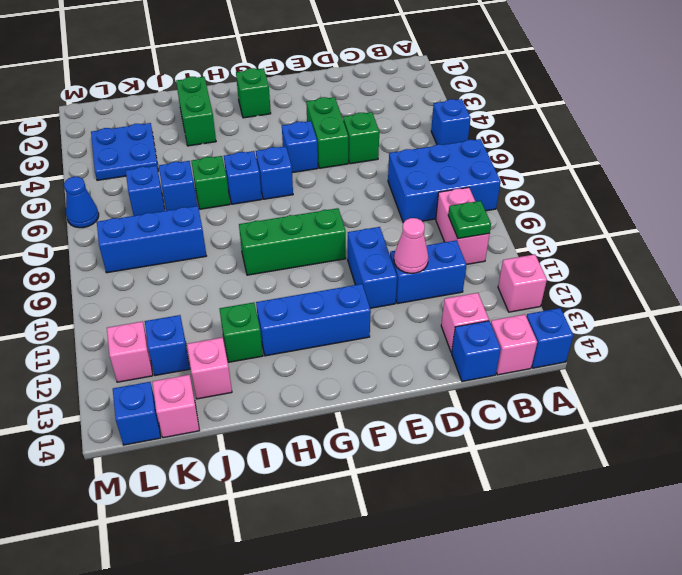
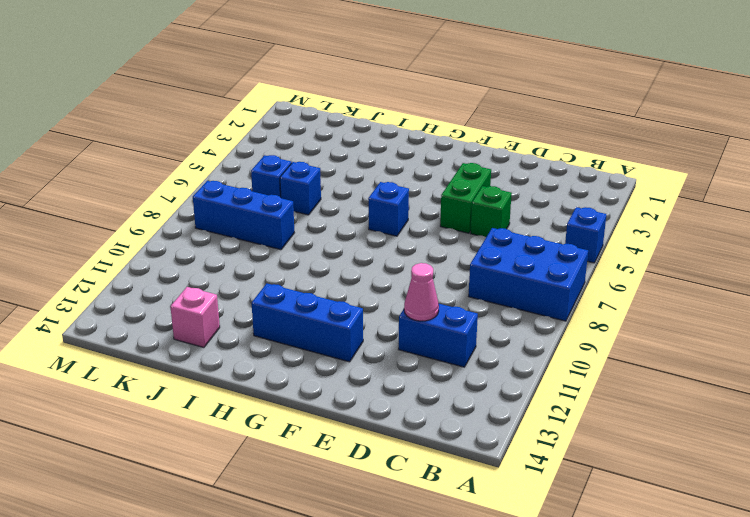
none -> pink brick A12 level 1
none -> blue brick A14 level 1
none -> pink brick B9:B10 level 1
none -> pink brick B14 level 1

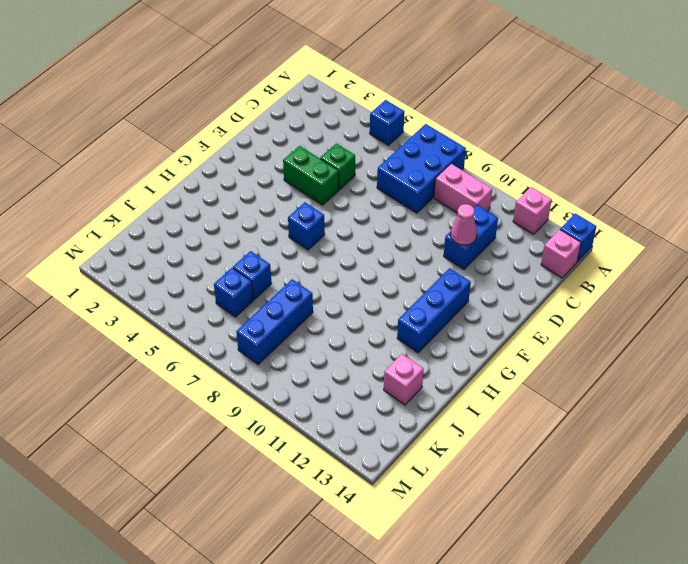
none -> pink brick C13 level 1
none -> blue brick C14 level 1
none -> blue brick E10:E11 level 1
none -> blue brick F5 level 1

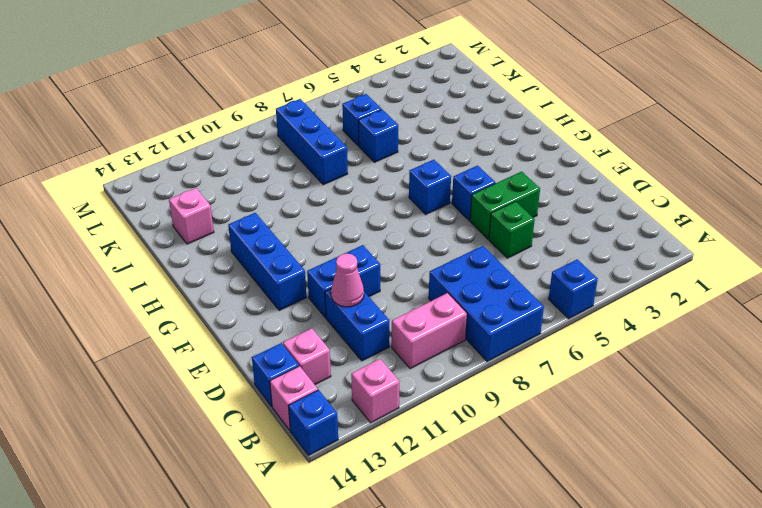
none -> green brick F9:H9 level 1
none -> green brick G2 level 1
none -> blue brick H6 level 1
none -> green brick I2:I3 level 1

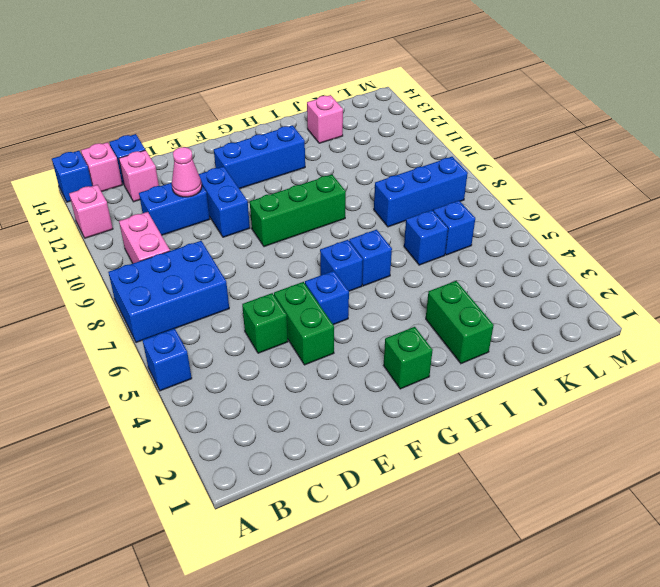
none -> green brick I6 level 1
none -> green brick I12 level 1
none -> blue plate K3:L4 level 1
none -> blue brick K12 level 1

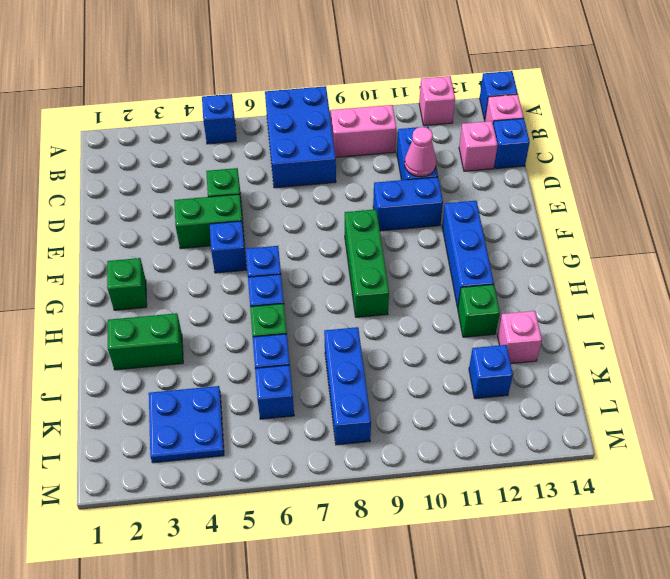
none -> pink brick K14 level 1
none -> pink brick L12 level 1
none -> blue brick L14 level 1
none -> blue cone M6 level 1

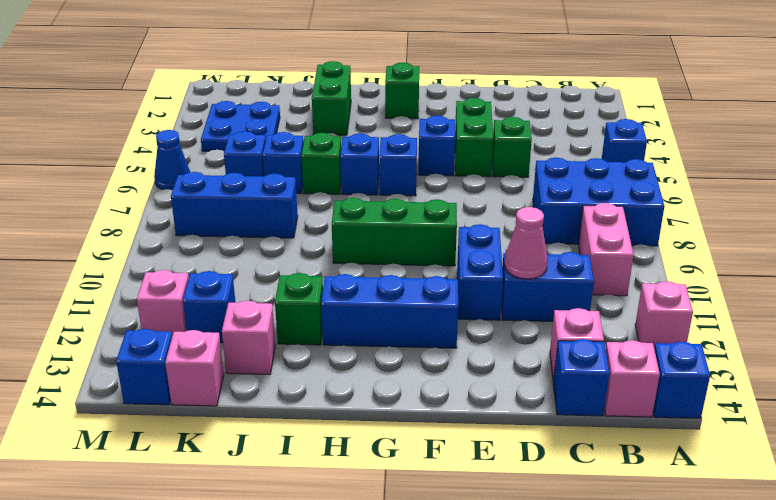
none -> green plate B10 level 2

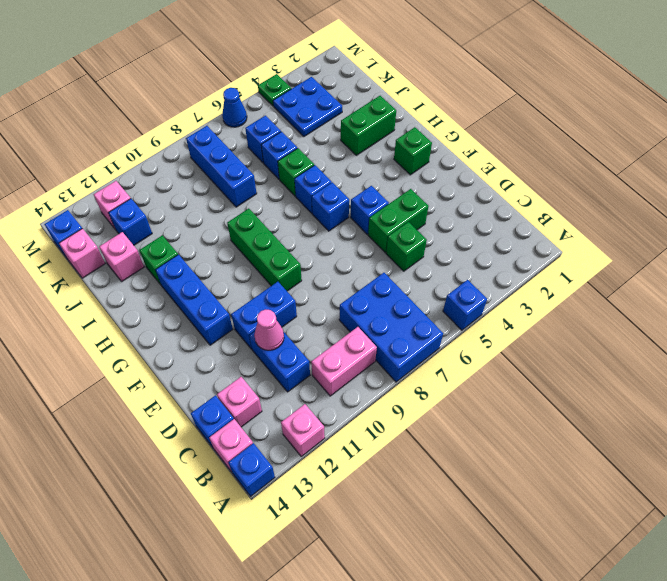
green plate M4 level 1 -> green plate B10 level 2

